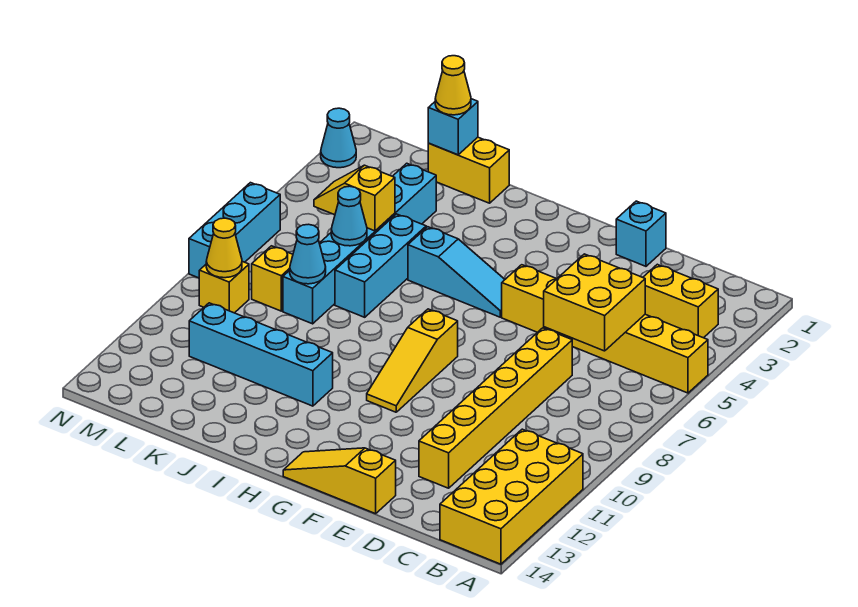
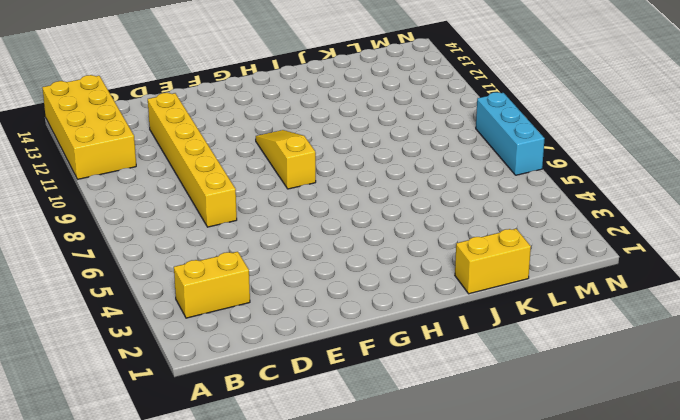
none -> yellow brick A5:F5 level 1
none -> cyan brick E1 level 1
none -> yellow slope E14:G14 level 1 top E

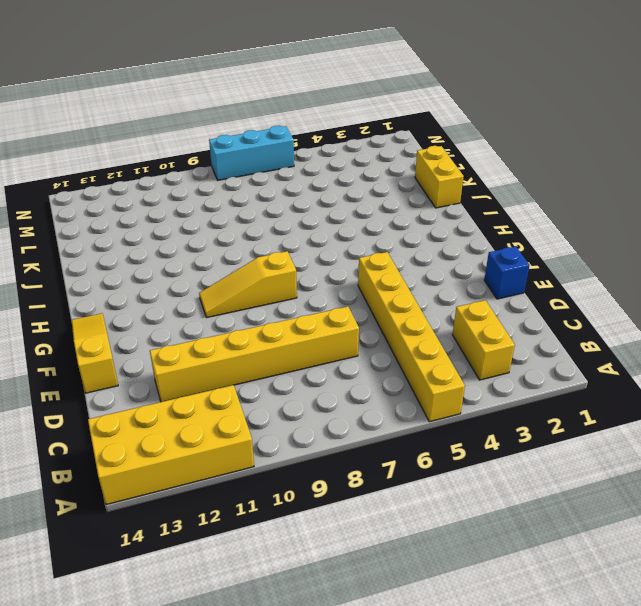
blue brick E1 level 1 -> cyan brick E1 level 1
none -> cyan slope G5:I5 level 1 top I
none -> cyan brick I11:L11 level 1
none -> cyan brick J5:J7 level 1

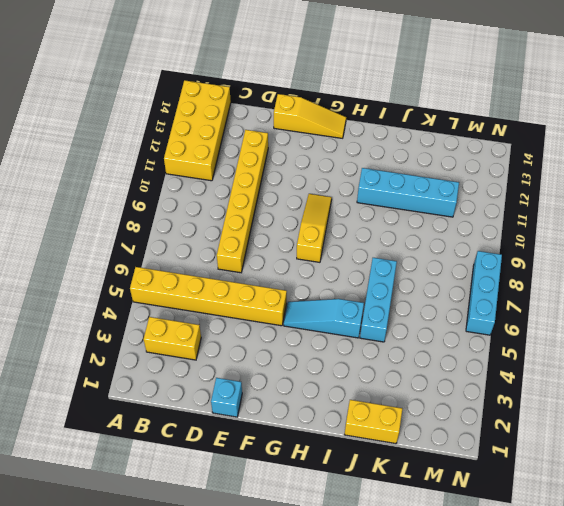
none -> cyan brick K3:K8 level 1
none -> yellow brick L8 level 1
none -> yellow brick M9 level 1

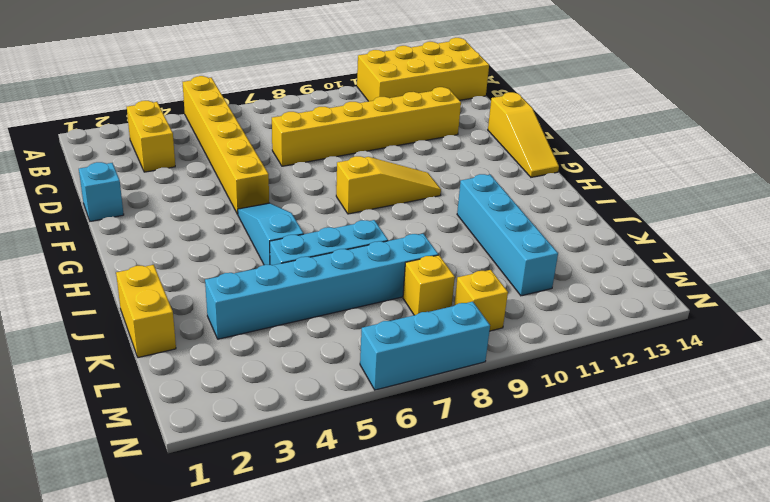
none -> cyan cone N2 level 1
none -> yellow brick C5:D6 level 2
none -> cyan brick K1 level 2

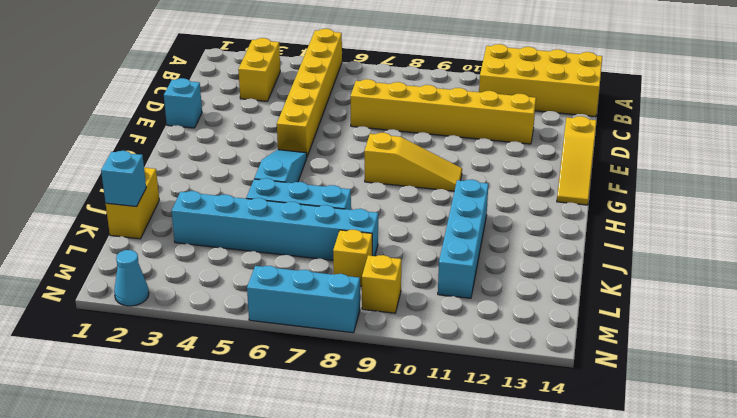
none -> yellow brick C5:D6 level 2
none -> yellow slope K5:L5 level 2 top K
none -> cyan cone K6 level 2

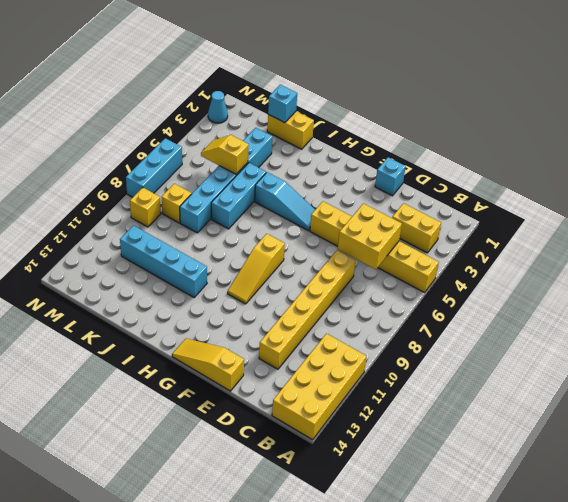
none -> cyan cone K6 level 2
none -> cyan cone K8 level 2
none -> yellow cone M9 level 2

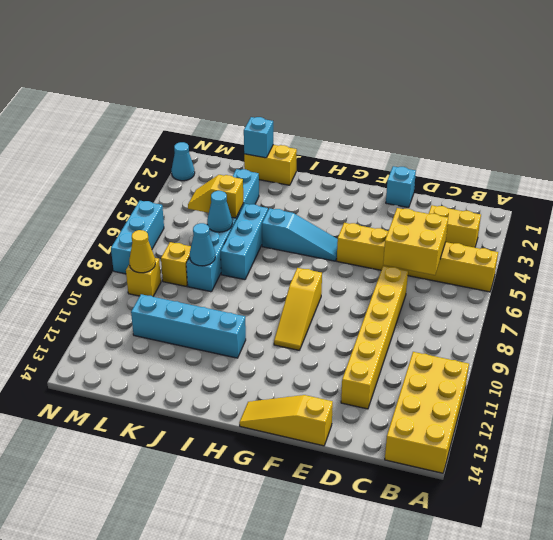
none -> yellow cone K1 level 3

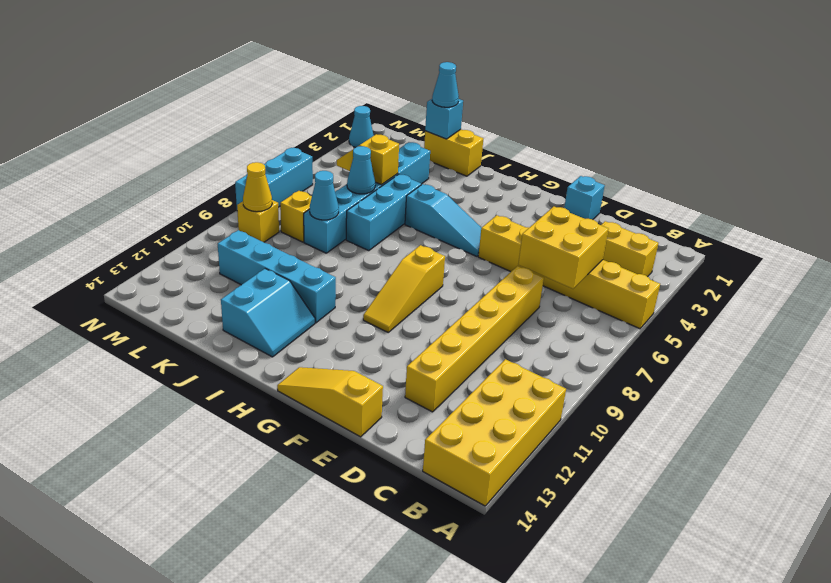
cyan slope I12:J13 level 1 top J -> none
cyan cone K1 level 3 -> yellow cone K1 level 3

